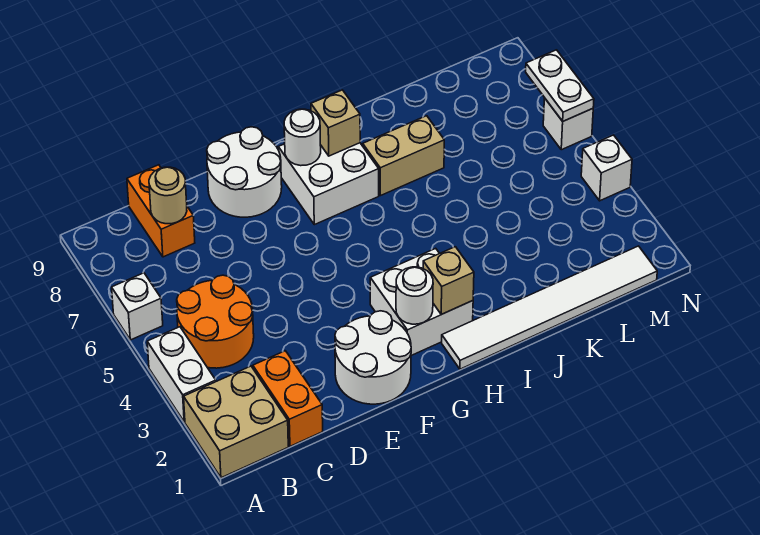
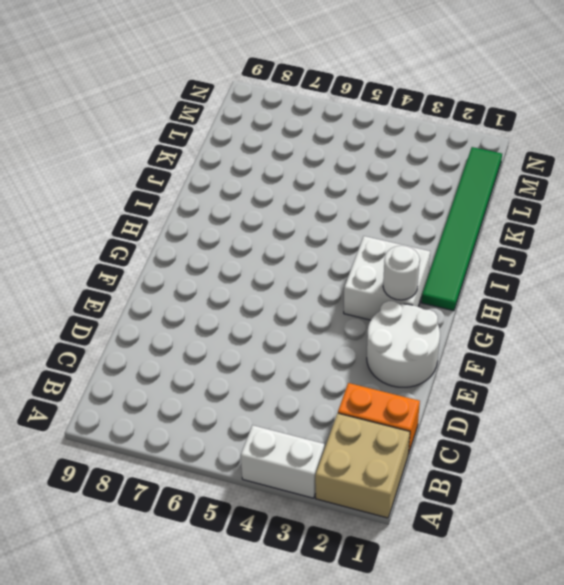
green tile H1:M1 level 1 -> white tile H1:M1 level 1
none -> white brick A6 level 1
none -> orange round brick B4:C5 level 1
none -> orange brick C8:C9 level 1

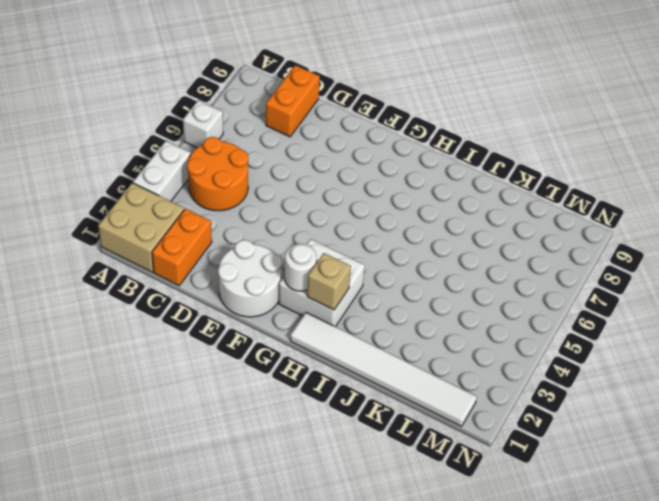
none -> white round brick E8:F9 level 1
none -> white brick G7:H8 level 1
none -> tan brick I7:J7 level 1

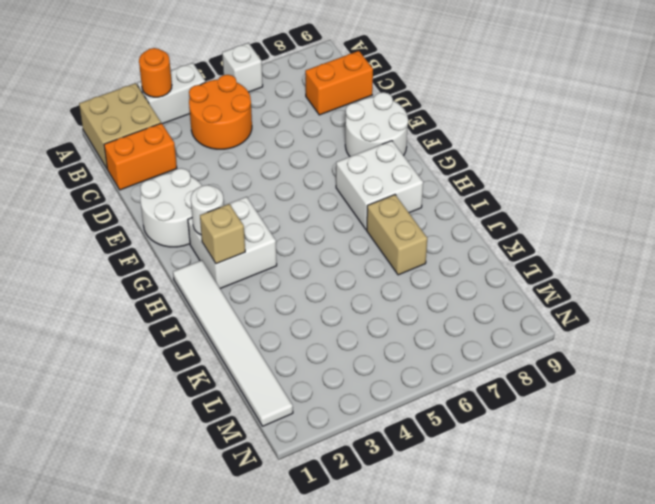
orange round brick A3 level 2 -> none
none -> white brick N4 level 1
none -> white brick N6 level 1
none -> tan round brick C8 level 2

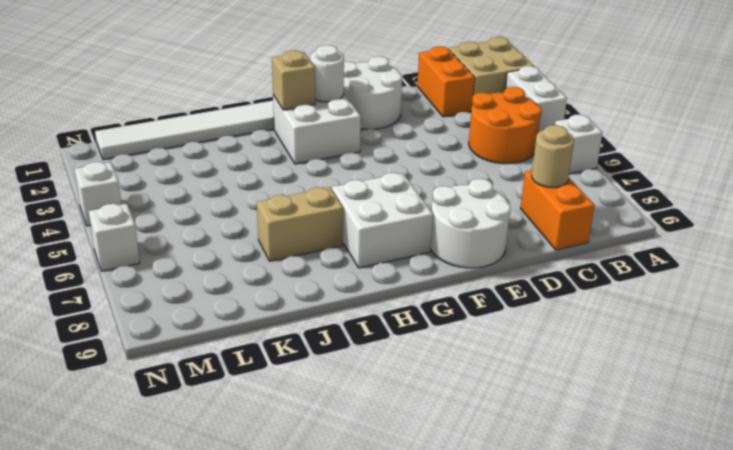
none -> white round brick G8 level 2
none -> tan brick H8 level 2
none -> white plate N6:N7 level 2

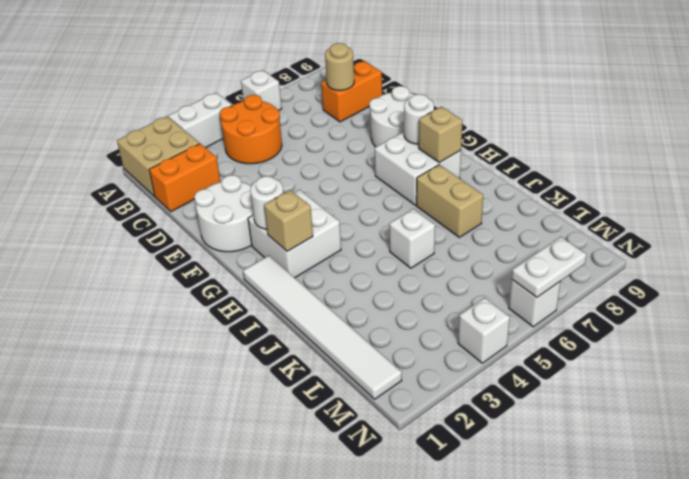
white brick J5 level 1 -> none

